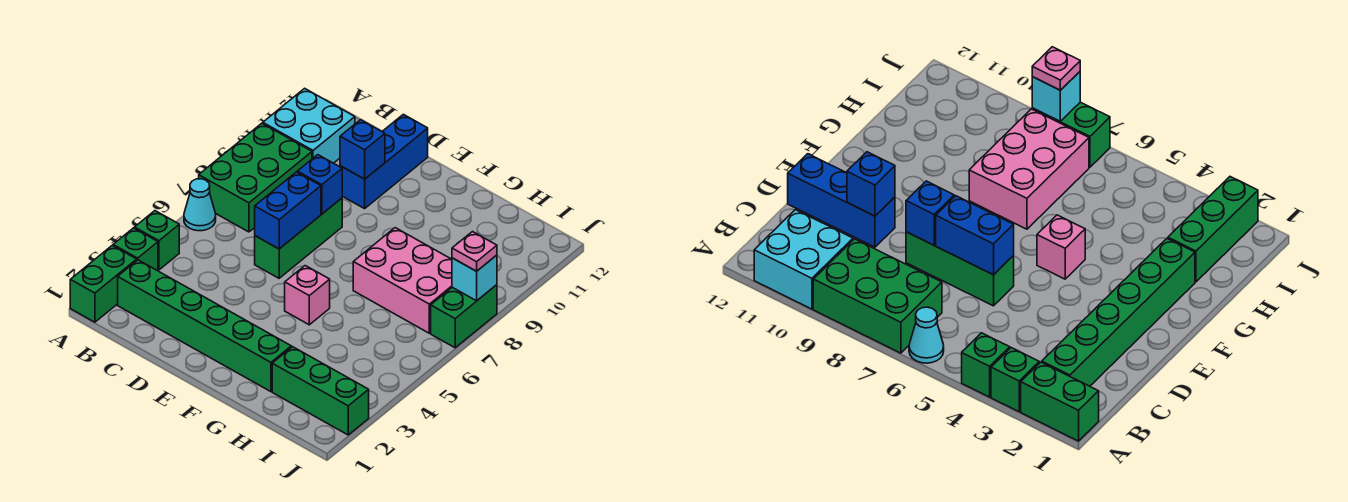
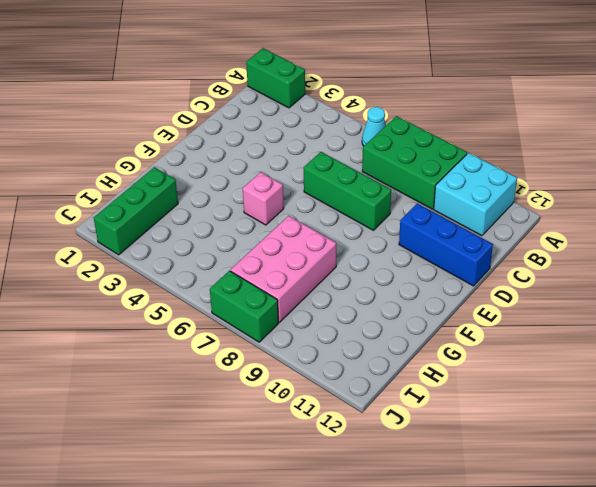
none -> green brick A3 level 1
none -> green brick A4 level 1
none -> green brick B2:G2 level 1

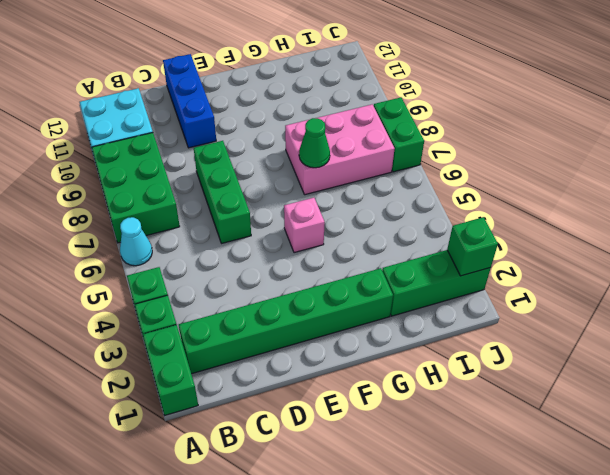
green cone G7 level 2 -> none
green brick J2 level 2 -> none
none -> blue brick D6:D7 level 2
none -> blue brick D8 level 2
none -> blue brick D10 level 2

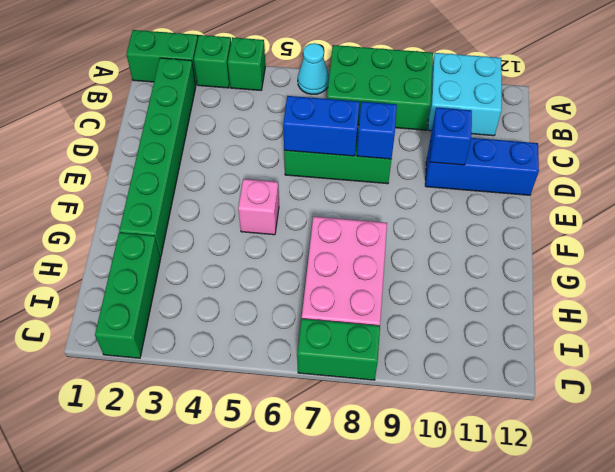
none -> cyan brick J8 level 2
none -> pink plate J8 level 3

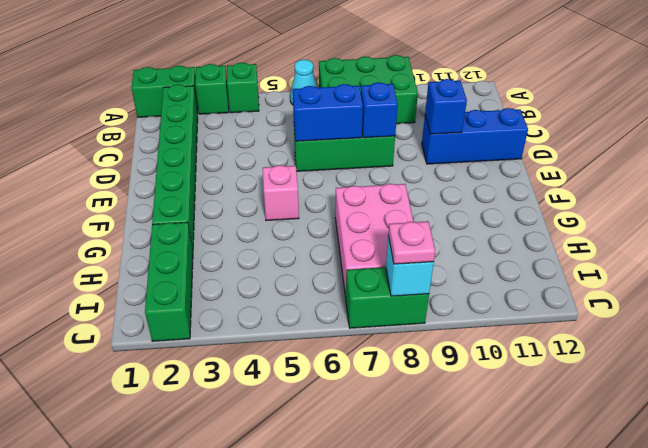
none -> cyan brick A10:B11 level 1

